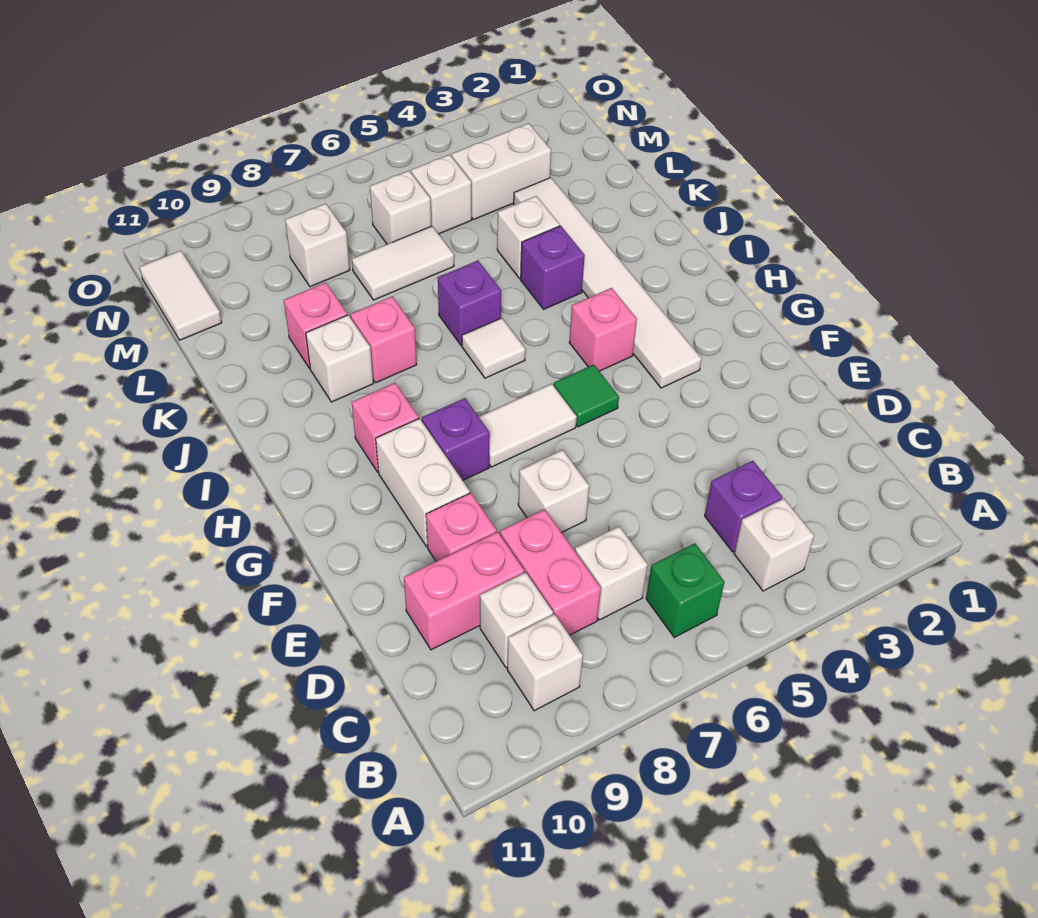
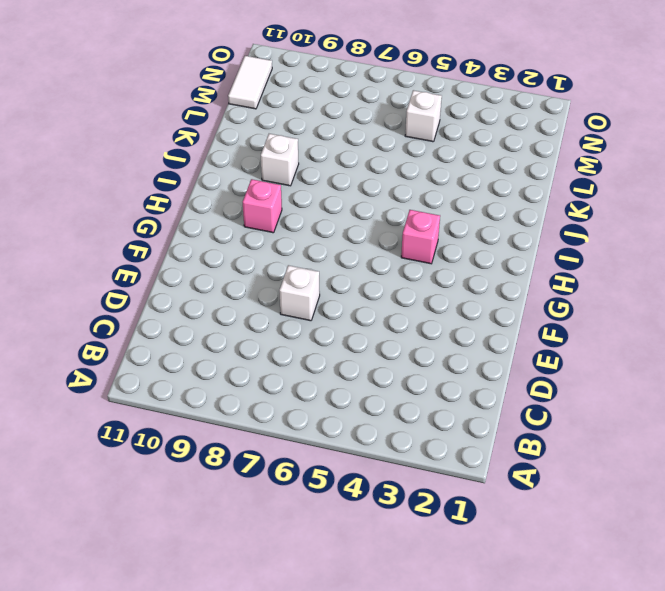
none -> white brick B4 level 1
none -> green brick B6 level 1
none -> white brick B9 level 1
none -> purple brick C4 level 1

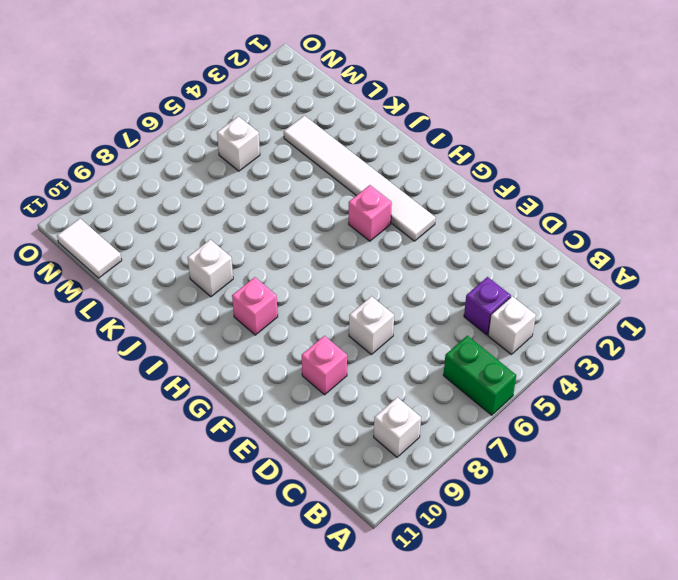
green brick A6:B6 level 1 -> green brick B6 level 1
none -> white brick C7 level 1
none -> pink brick C8:D8 level 1
none -> white brick C9 level 1
none -> pink brick D9:D10 level 1

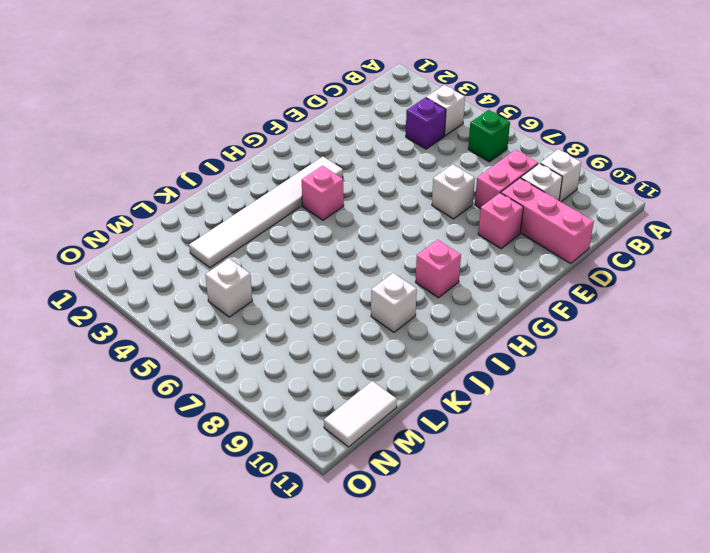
pink brick D9:D11 level 1 -> pink brick D9:D10 level 1
none -> white brick C7 level 1
none -> white brick F9:G9 level 1
none -> green tile G5 level 1
none -> white tile G6:G7 level 1

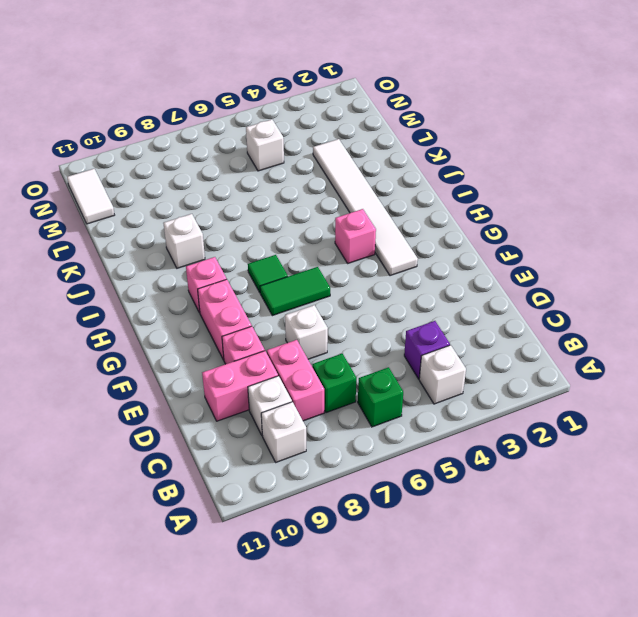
green brick C7 level 1 -> white brick C7 level 1
pink brick F9:G9 level 1 -> white brick F9:G9 level 1
green tile G6:G7 level 1 -> white tile G6:G7 level 1
green tile H7 level 1 -> green tile G5 level 1
none -> purple brick G8 level 1
none -> white tile I6 level 1
none -> purple brick J4 level 1
none -> purple brick J6 level 1

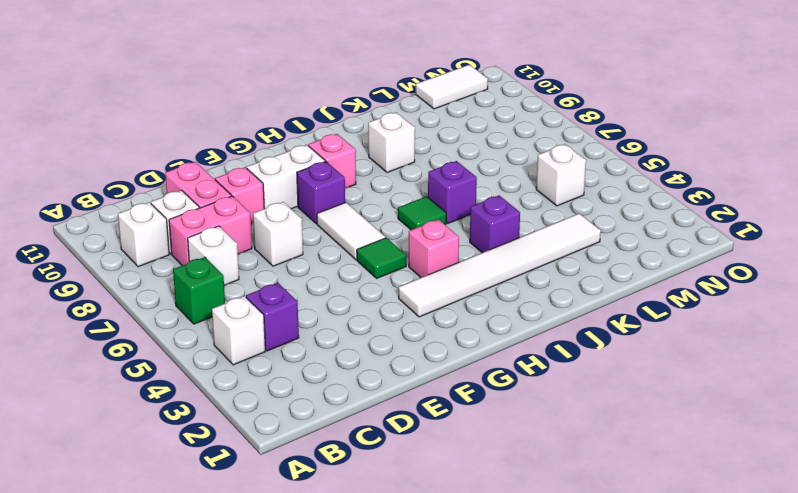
green tile I6 level 1 -> white tile I6 level 1
none -> pink brick J8 level 1
none -> white brick K4 level 1
none -> pink brick K9 level 1
none -> white tile L6:L7 level 1

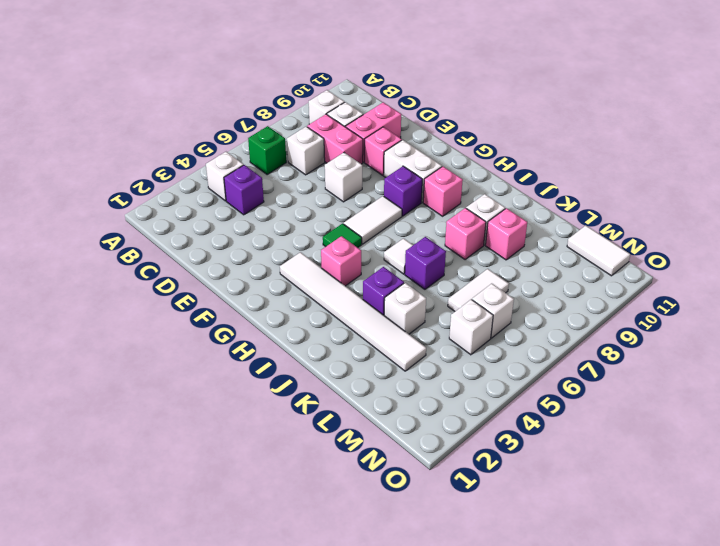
none -> white brick M3:M4 level 1
none -> white brick M8 level 1

